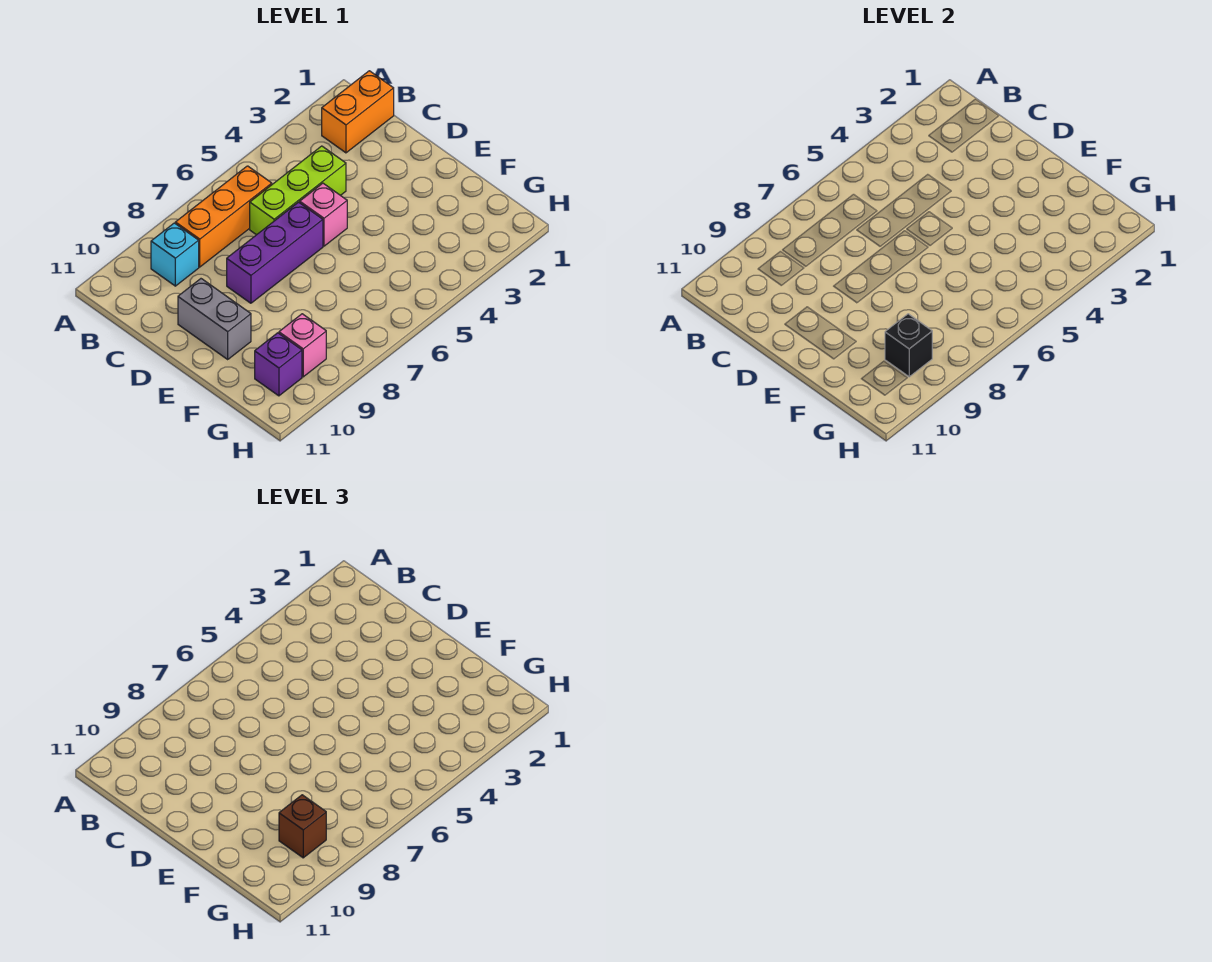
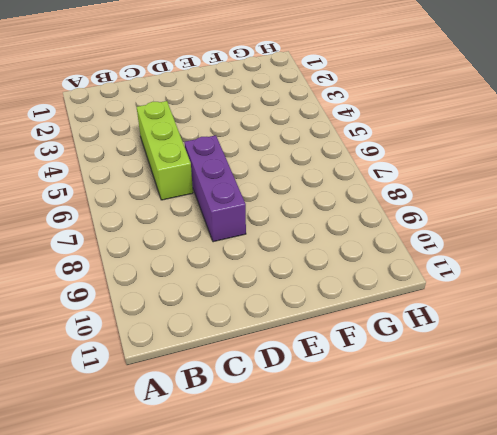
none -> orange brick B1:B2 level 1
none -> orange brick B6:B8 level 1

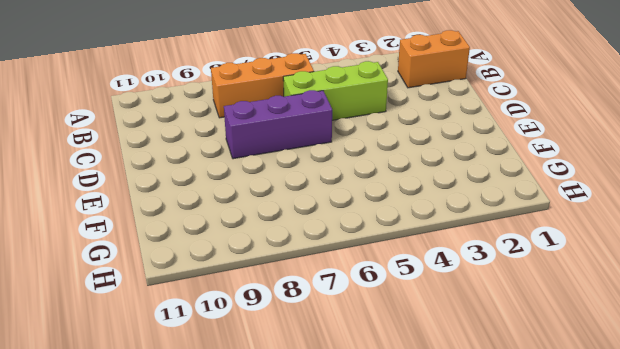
none -> cyan brick B9 level 1
none -> pink brick D5 level 1

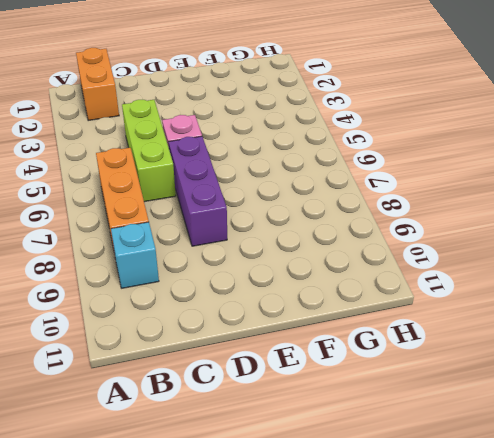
none -> grey brick D10:E10 level 1
none -> pink brick G9 level 1

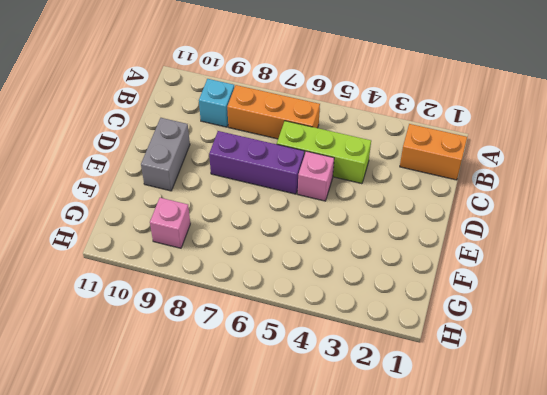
none -> purple brick G10 level 1
none -> black brick G9 level 2

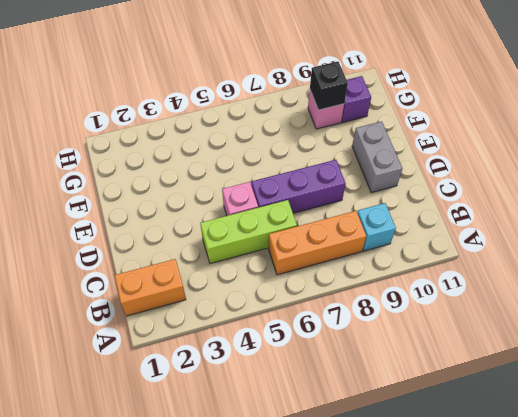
none -> brown brick G9 level 3

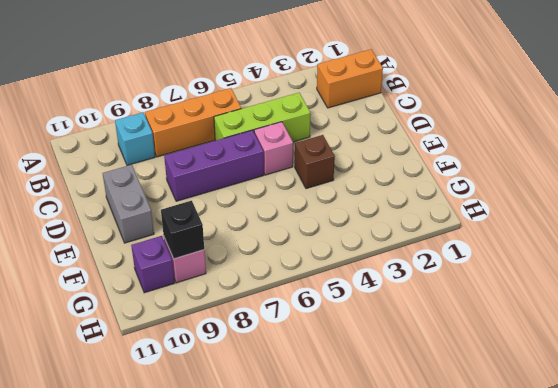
brown brick E4 level 1 -> brown brick G9 level 3

